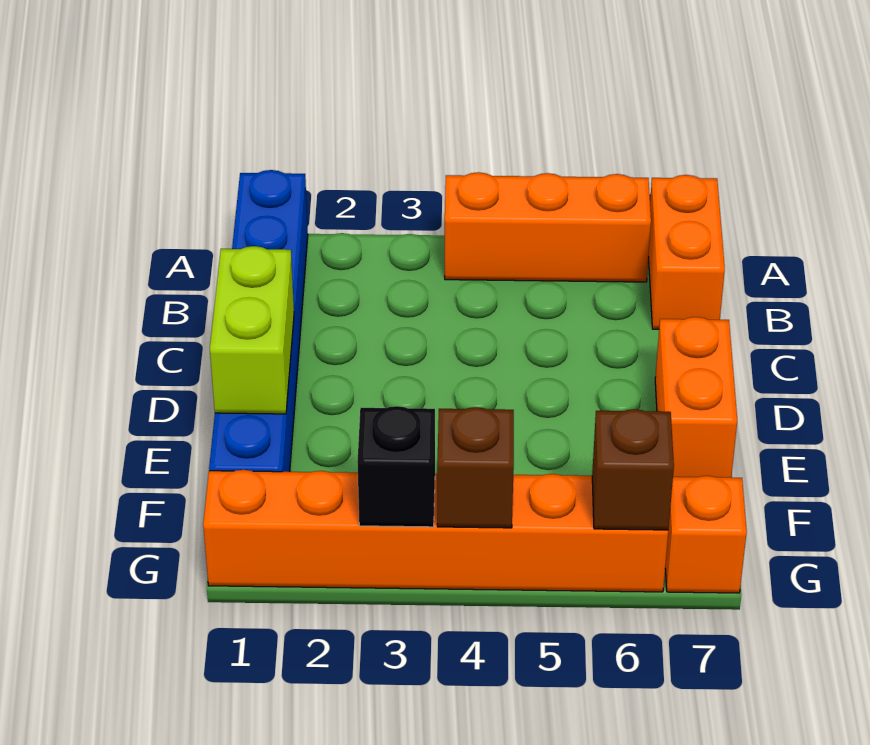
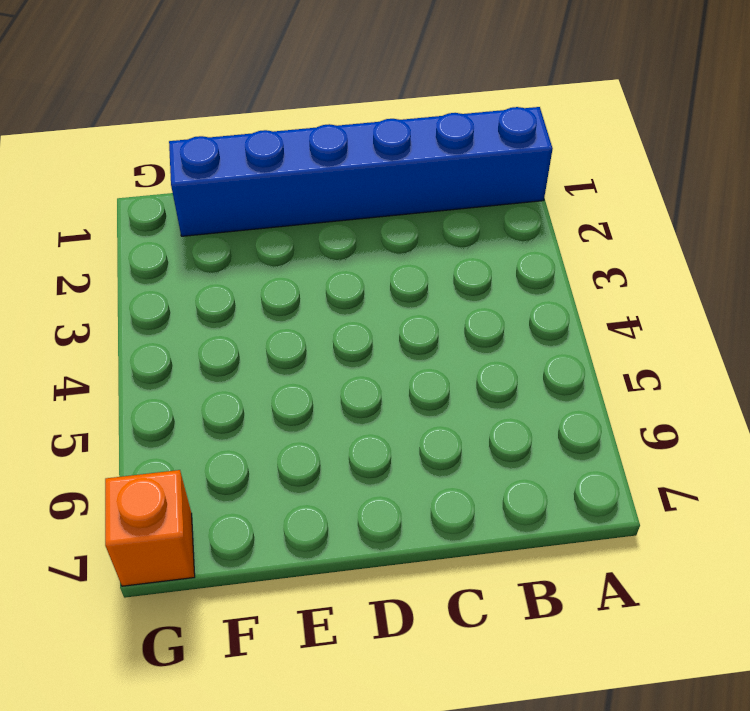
none -> orange brick A4:A6 level 1
none -> orange brick A7:B7 level 1

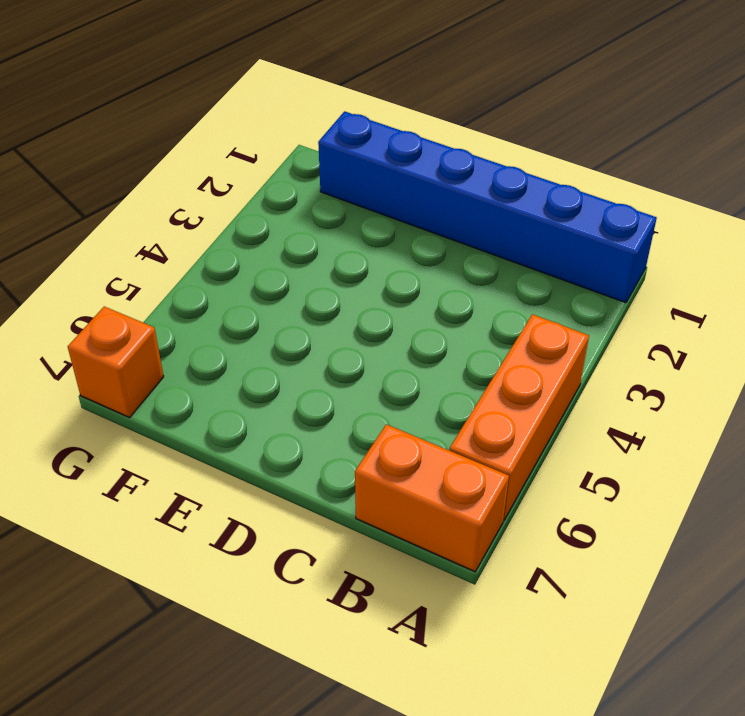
none -> orange brick D7:E7 level 1
none -> orange brick G1:G6 level 1

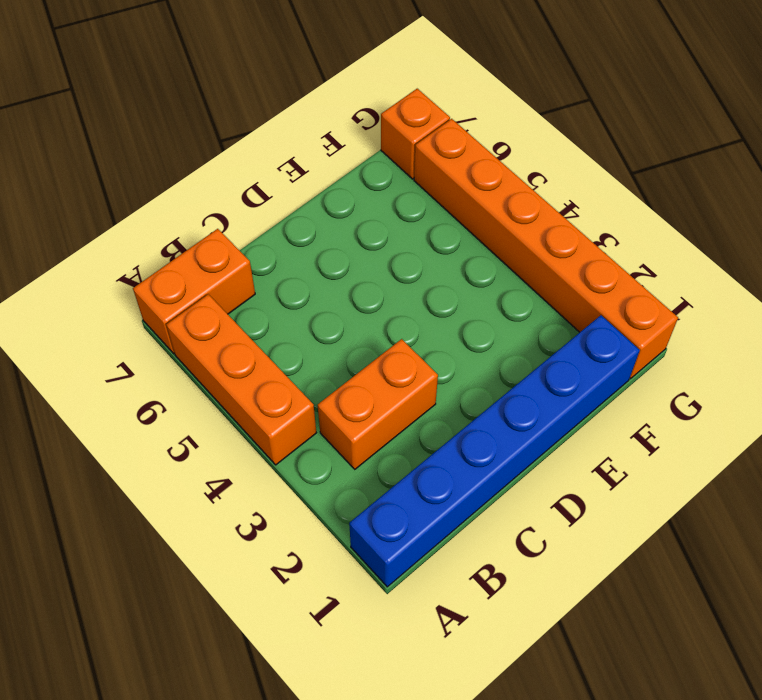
orange brick B3:C3 level 1 -> orange brick D7:E7 level 1
none -> lime brick D1:E1 level 2
none -> black brick G3 level 2

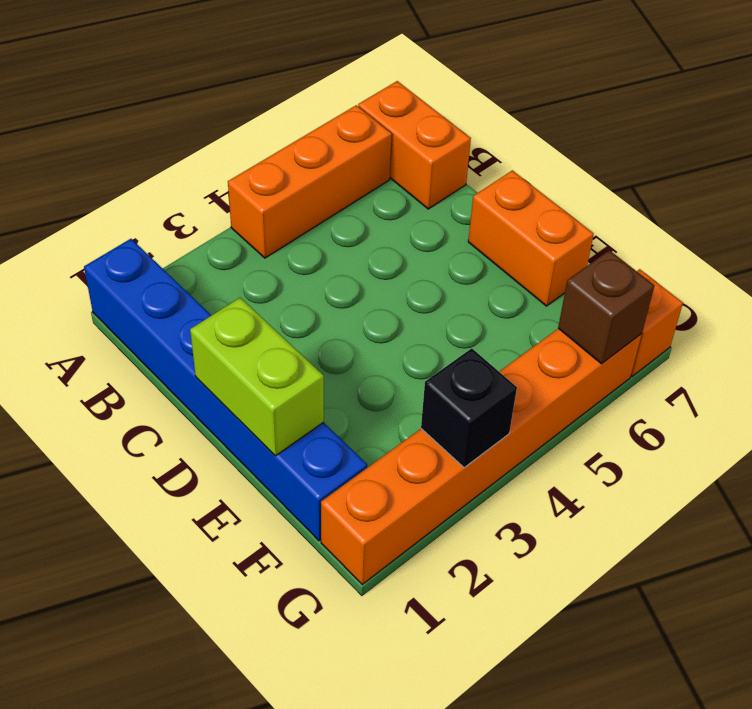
none -> brown brick G4 level 2

